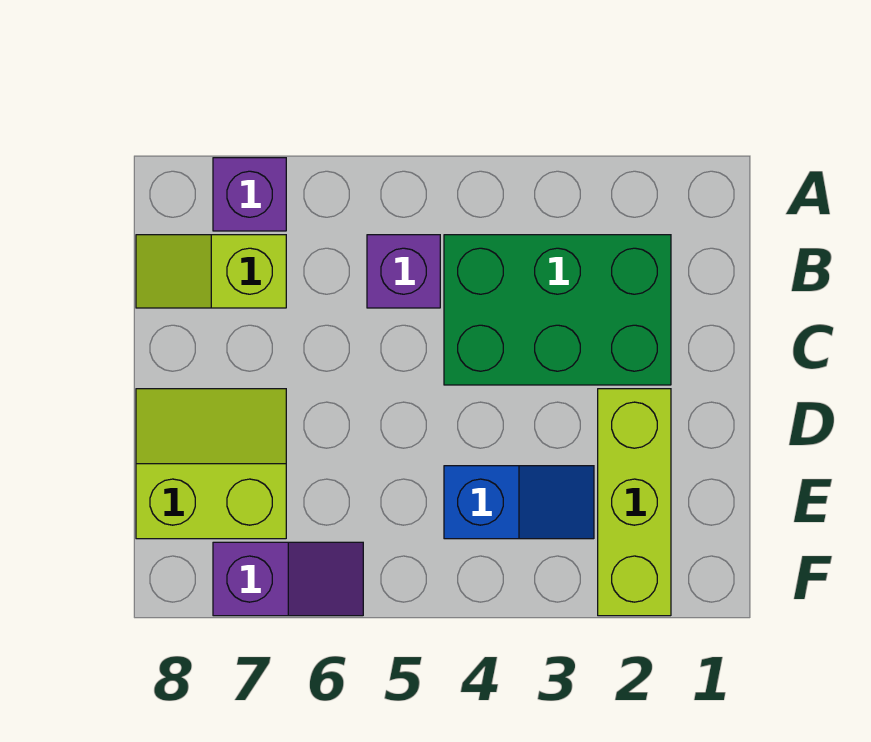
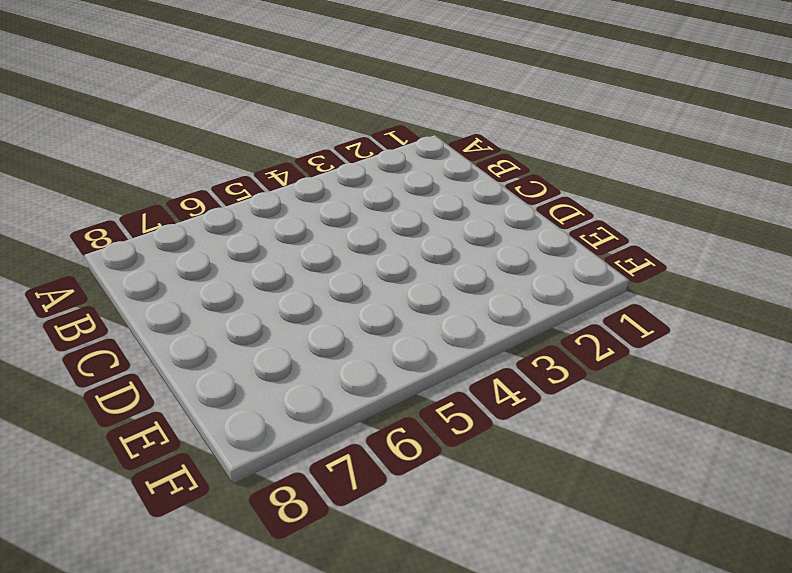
none -> purple brick A7 level 1
none -> green brick B2:C4 level 1

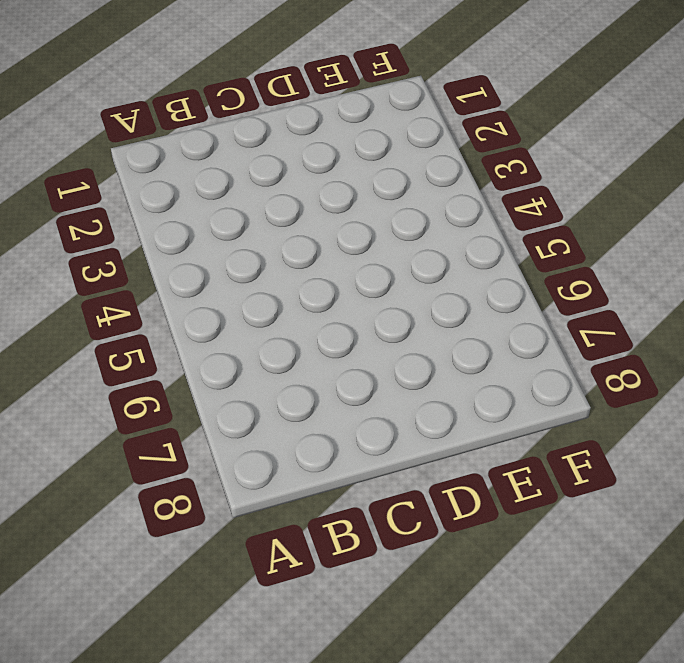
none -> purple brick A7 level 1
none -> green brick B2:C4 level 1

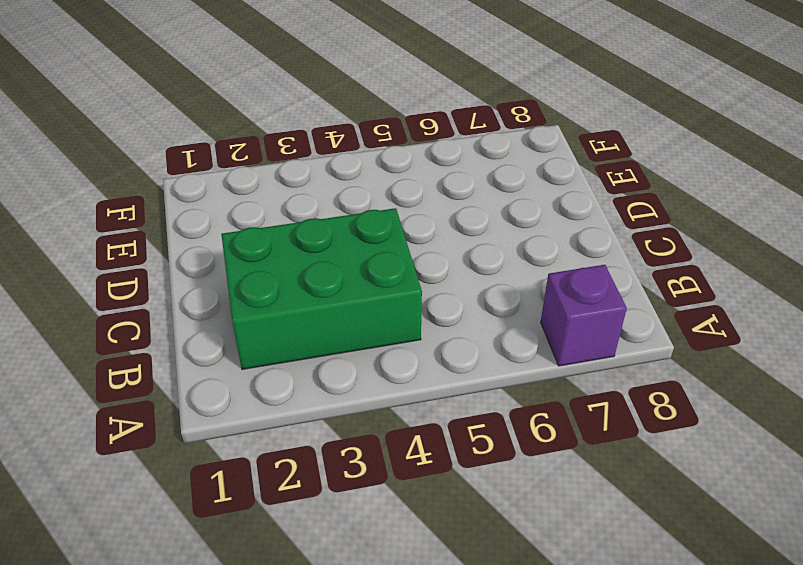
none -> purple brick B5 level 1
none -> lime slope B7:B8 level 1 top 7

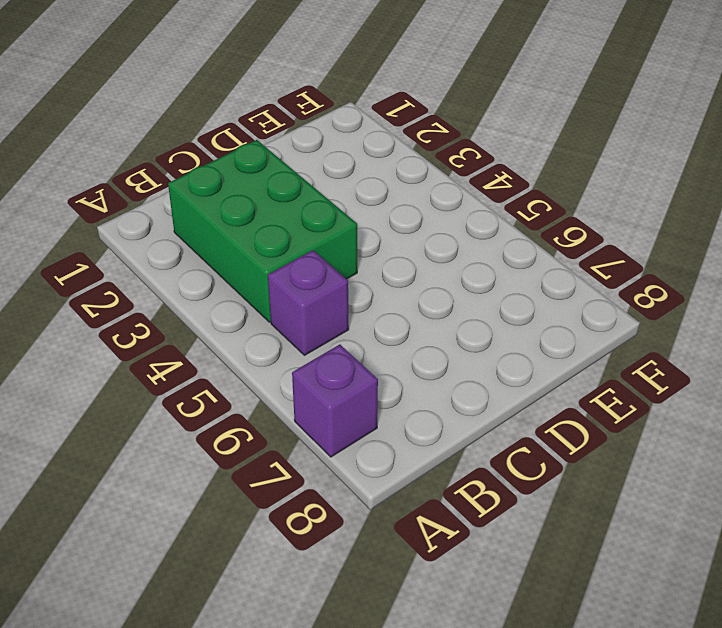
none -> lime slope B7:B8 level 1 top 7
none -> lime brick D2:F2 level 1

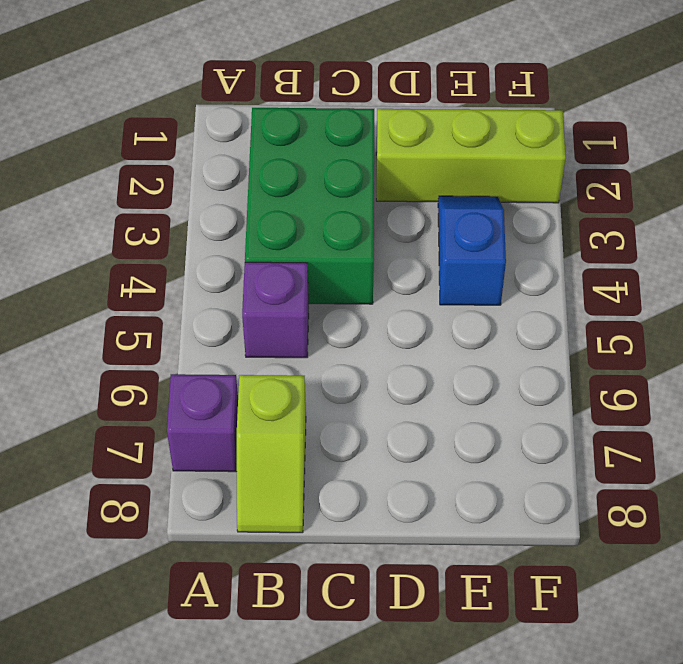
none -> lime slope D7:E8 level 1 top E
none -> purple slope F6:F7 level 1 top 7

